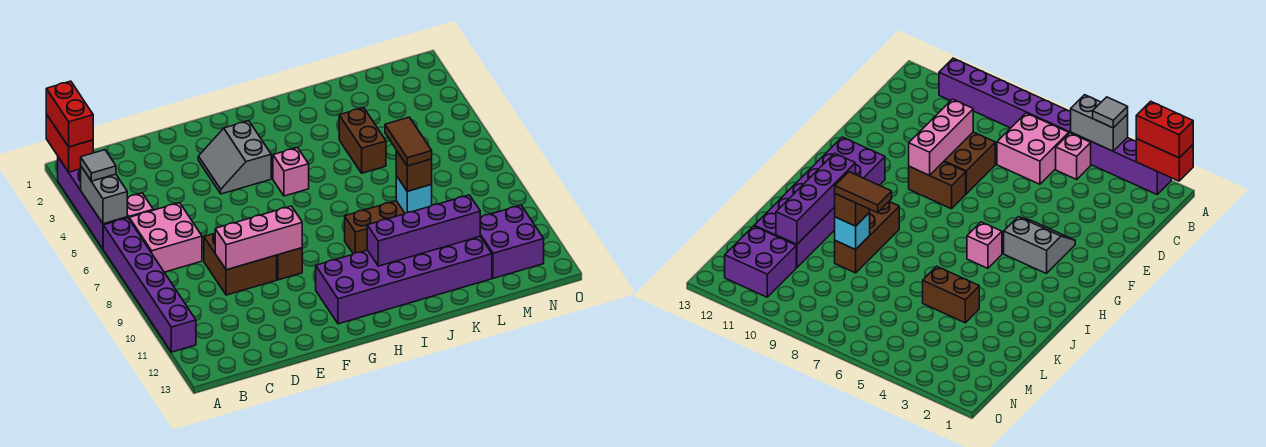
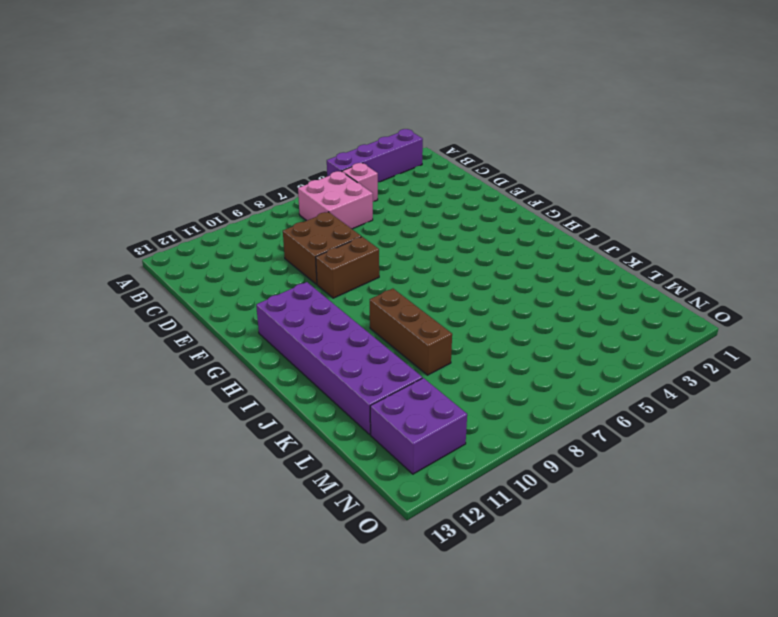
none -> purple brick A6:A11 level 1
none -> grey slope F3:G4 level 1 top G
none -> pink brick H5 level 1

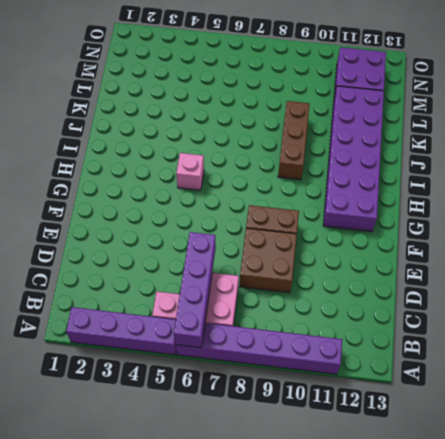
purple brick A6:D6 level 2 -> purple brick I11:L11 level 2
none -> grey slope F3:G4 level 1 top G
none -> brown brick K4:K5 level 1
none -> red brick A1:A2 level 2

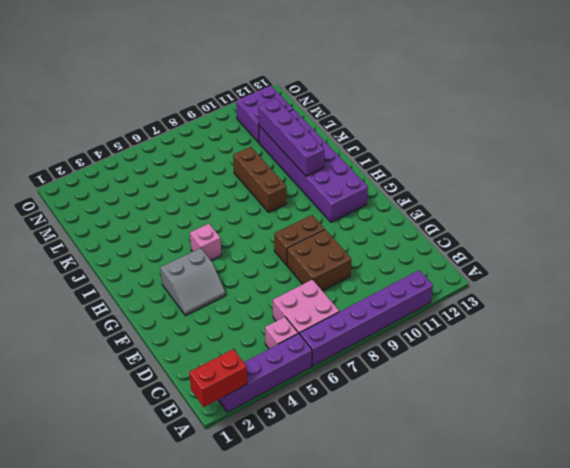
none -> brown brick K4:K5 level 1
none -> grey brick A4:A5 level 2
none -> pink brick D9:F9 level 2

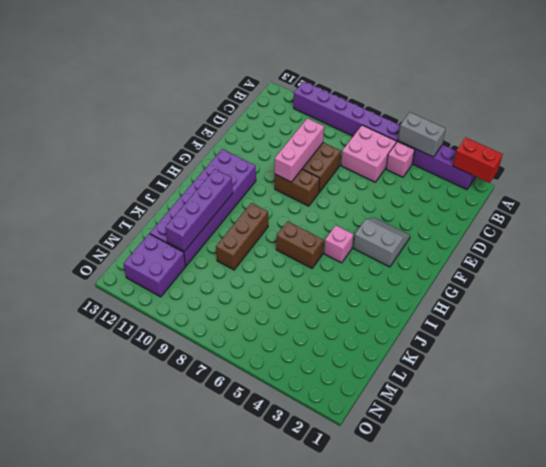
brown brick I6:I7 level 1 -> brown brick K4:K5 level 1
none -> cyan brick K9 level 2
none -> red brick A1:A2 level 3
none -> grey tile A4 level 3

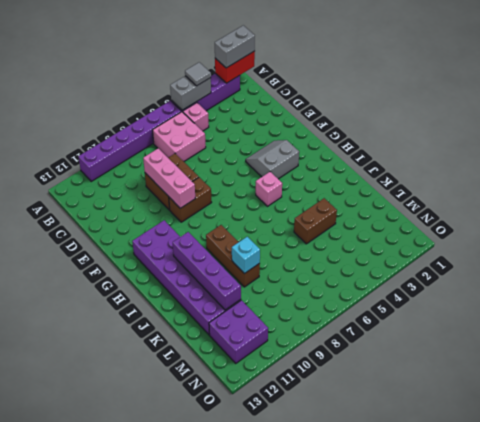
grey brick A1:A2 level 3 -> red brick A1:A2 level 3
none -> brown brick K9 level 3
none -> brown tile K8:K9 level 4

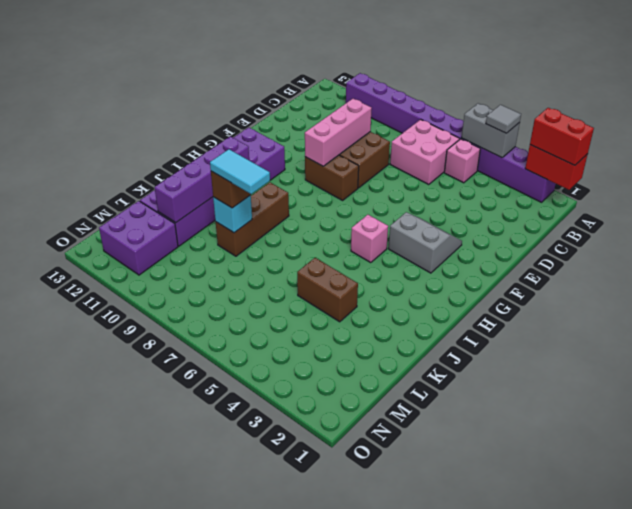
cyan tile K8:K9 level 4 -> brown tile K8:K9 level 4

